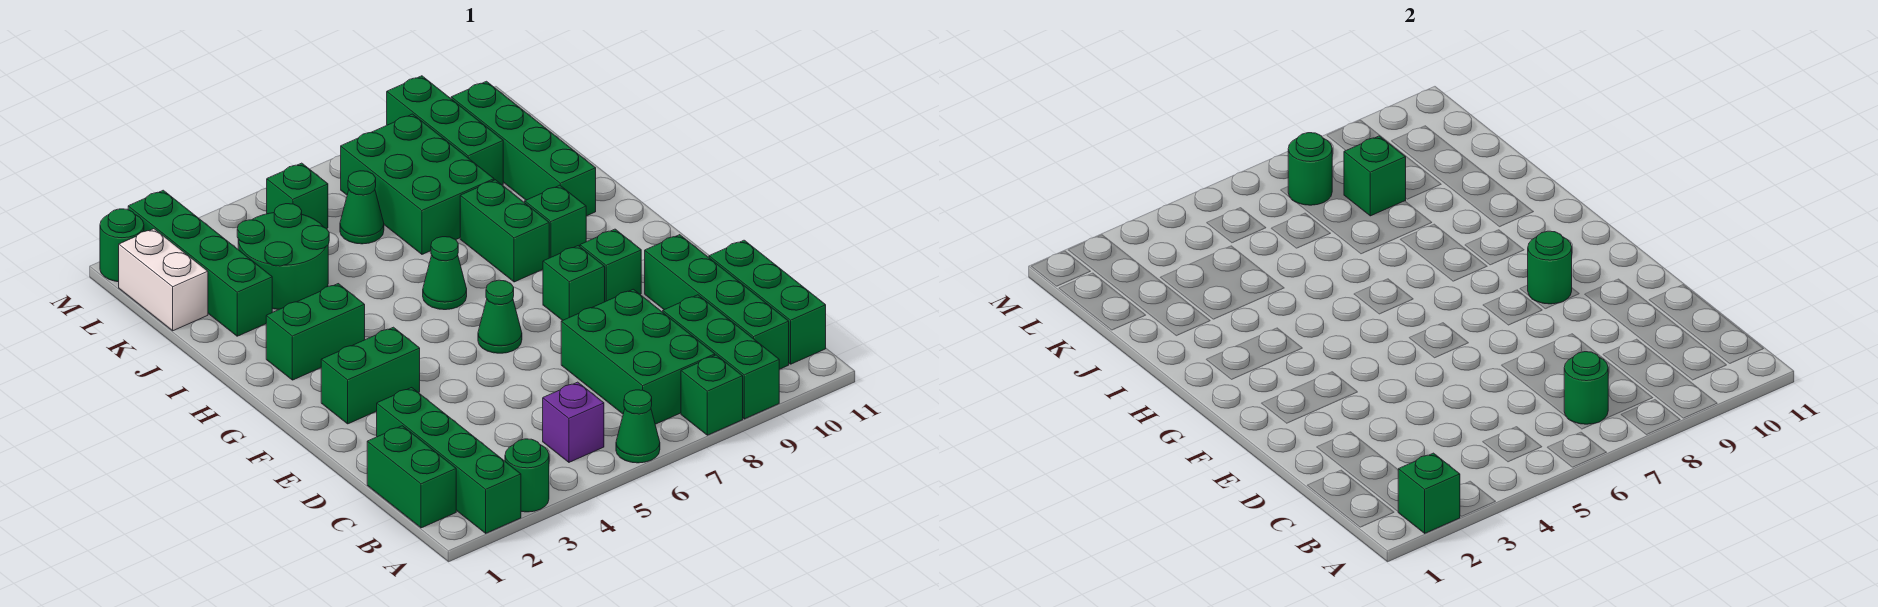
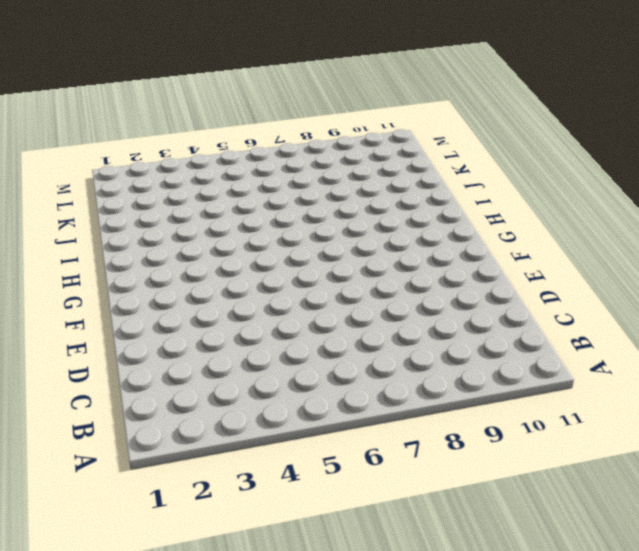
none -> green brick A2:D2 level 1
none -> green round brick A3 level 1
none -> green cone A6 level 1
none -> green brick A8 level 1

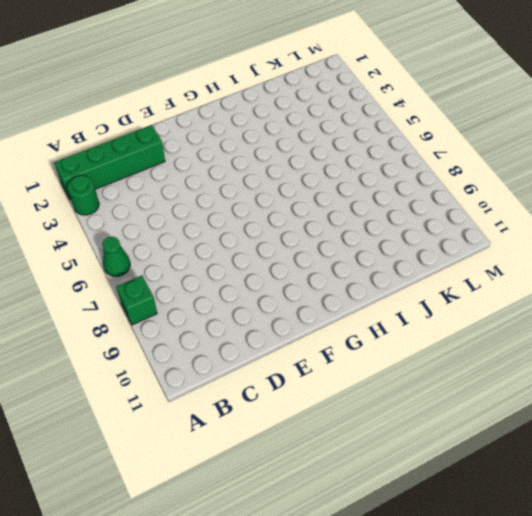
none -> green brick A9:C9 level 1
none -> green brick B1:C1 level 1
none -> purple brick B5 level 1
none -> green brick B7:D8 level 1

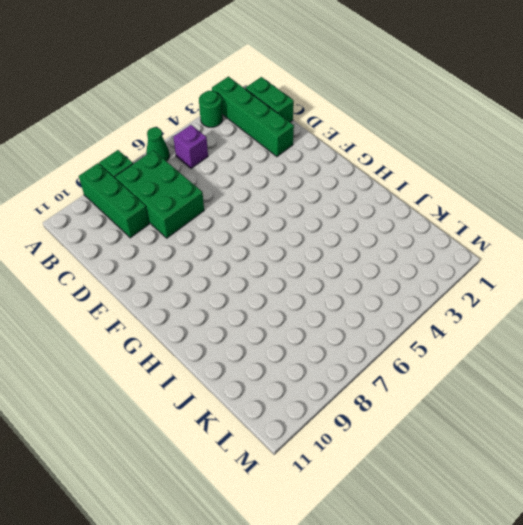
none -> green brick B10:E10 level 1
none -> green brick B11:D11 level 1
none -> green brick F2:F3 level 1
none -> green cone F6 level 1

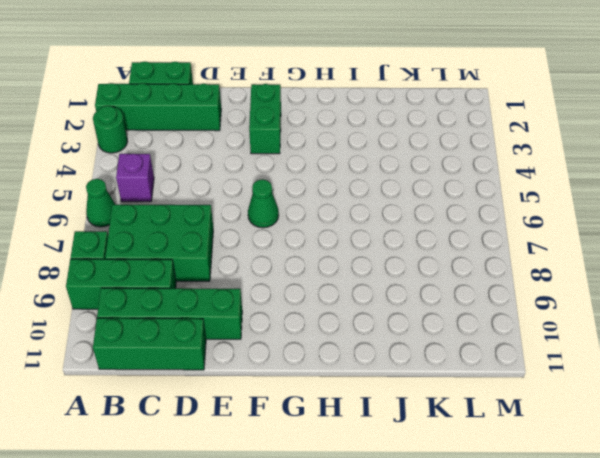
none -> green brick F8 level 1
none -> green brick F9 level 1
none -> green brick H2:H3 level 1
none -> green cone H6 level 1

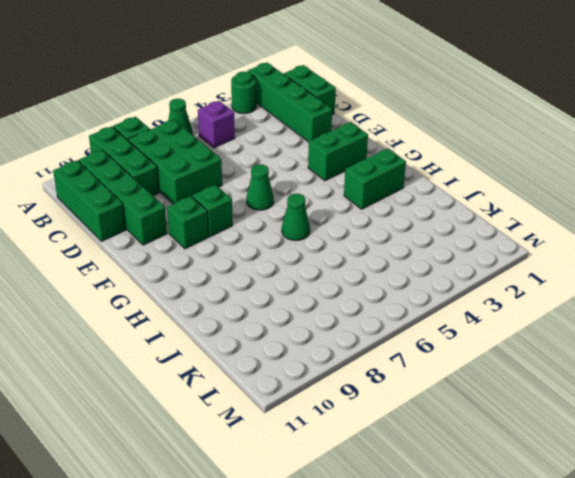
none -> green brick H8:I8 level 1
none -> green brick H9 level 1
none -> green brick I10:L10 level 1
none -> green brick J2:M2 level 1

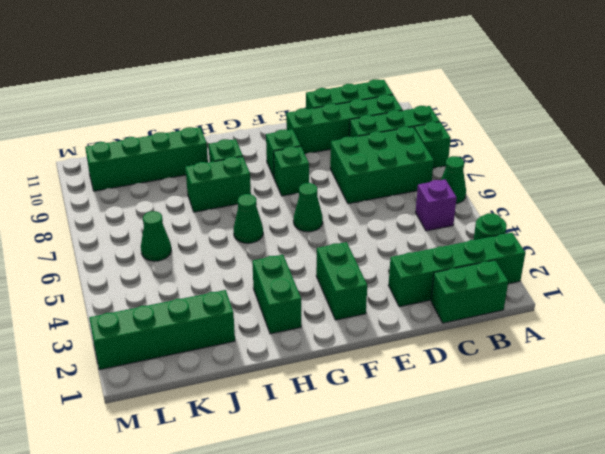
none -> green round brick J3:K4 level 1
none -> green brick J7:L8 level 1
none -> white brick K1:L1 level 1
none -> green brick K9:M9 level 1

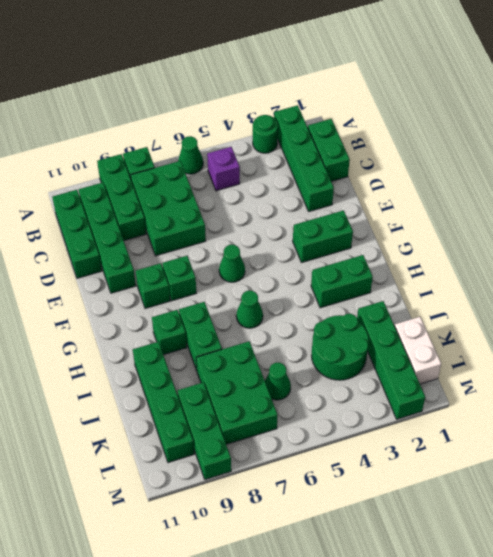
none -> green brick L5 level 1
none -> green round brick M1 level 1
none -> green brick A2 level 2
none -> green round brick B7 level 2

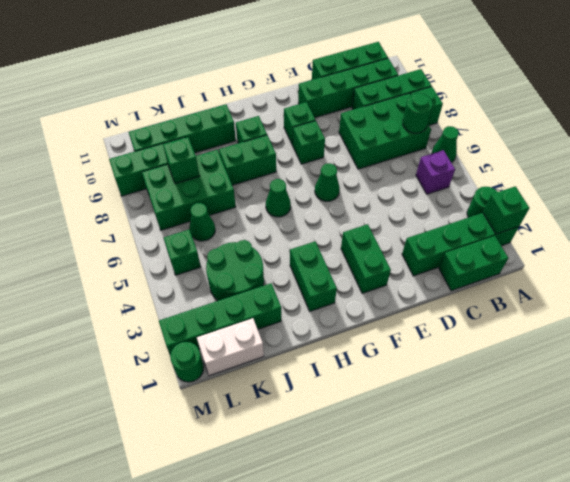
none -> green round brick F9 level 2
none -> green round brick L7 level 2

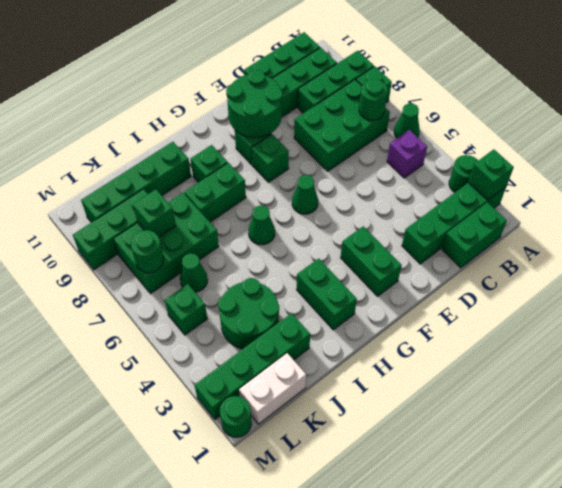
green round brick E9:F10 level 2 -> green round brick F9 level 2

